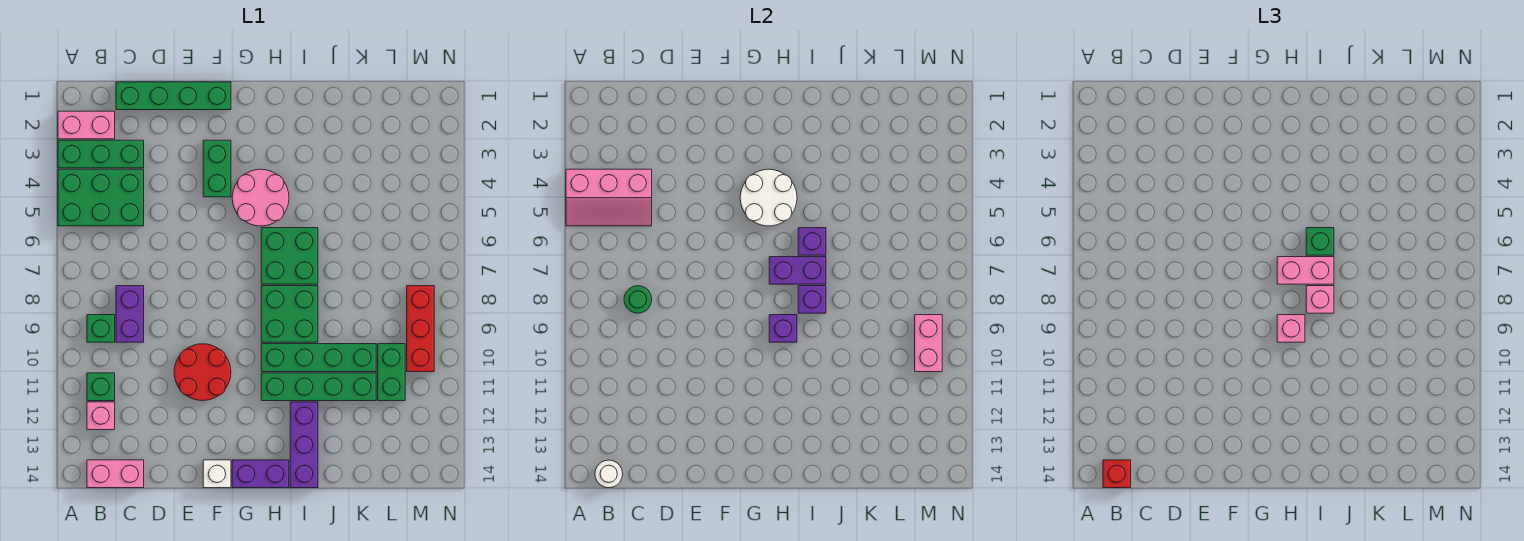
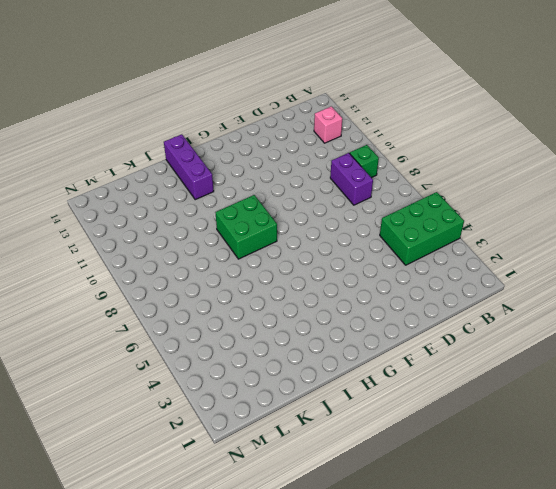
none -> pink brick A2:B2 level 1
none -> green brick A3:C3 level 1
none -> green brick B11 level 1
none -> pink brick B14:C14 level 1

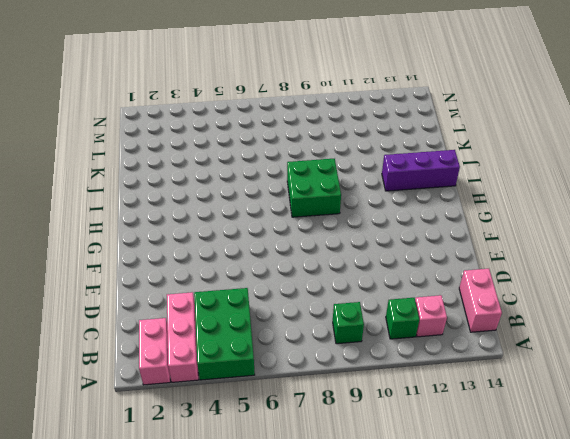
pink brick A3:C3 level 1 -> green brick A3:C3 level 1
none -> green brick C1:F1 level 1
none -> purple brick C8:C9 level 1
none -> red round brick E10:F11 level 1
none -> green brick F3:F4 level 1

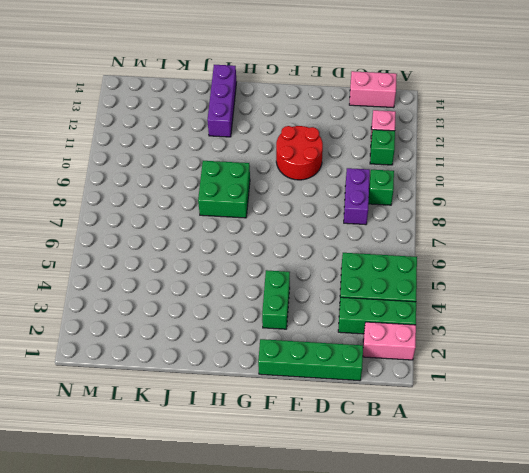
none -> white brick F14 level 1
none -> pink round brick G4:H5 level 1
none -> purple brick G14:H14 level 1
none -> green brick H6:I7 level 1

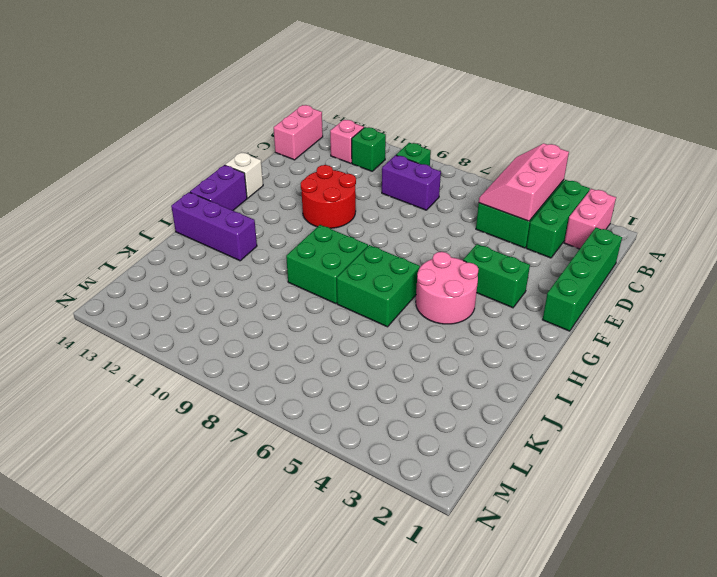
none -> green brick H10:K10 level 1
none -> green brick H11:K11 level 1
none -> green brick L10:L11 level 1
none -> red brick M8:M10 level 1

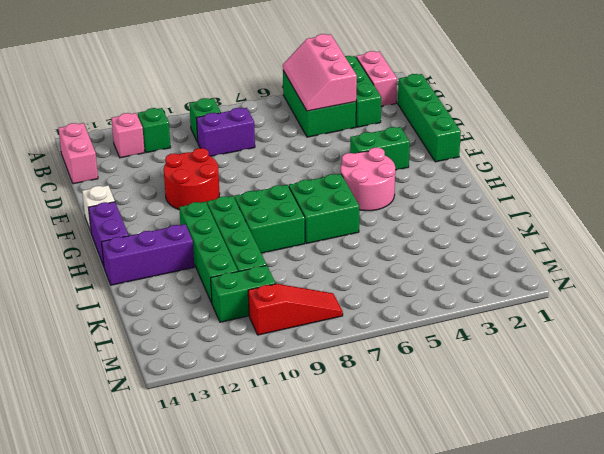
red slope M8:M10 level 1 top 10 -> red brick M8:M10 level 1
none -> white round brick B14 level 2
none -> green round brick C8 level 2
none -> white round brick G4:H5 level 2
none -> purple brick H7:I7 level 2

